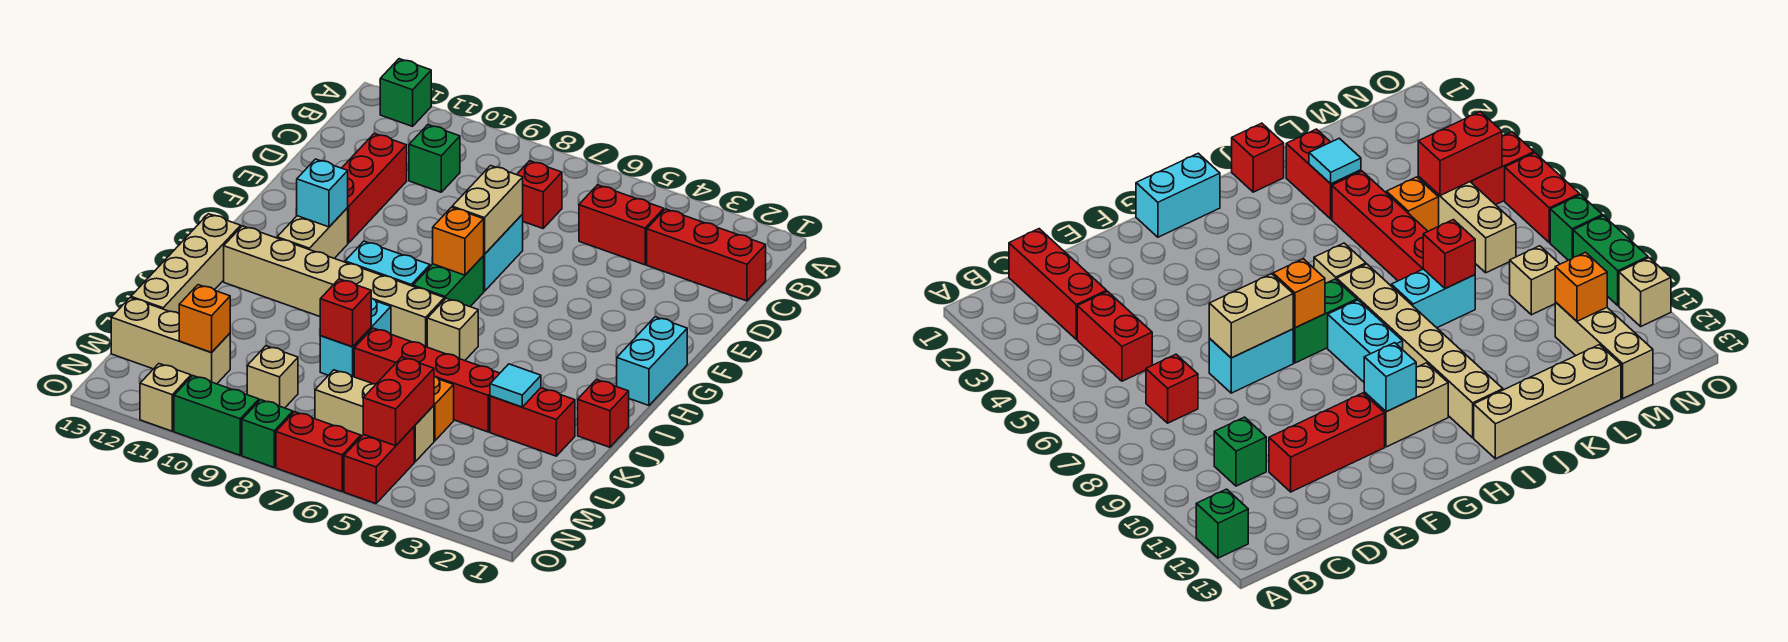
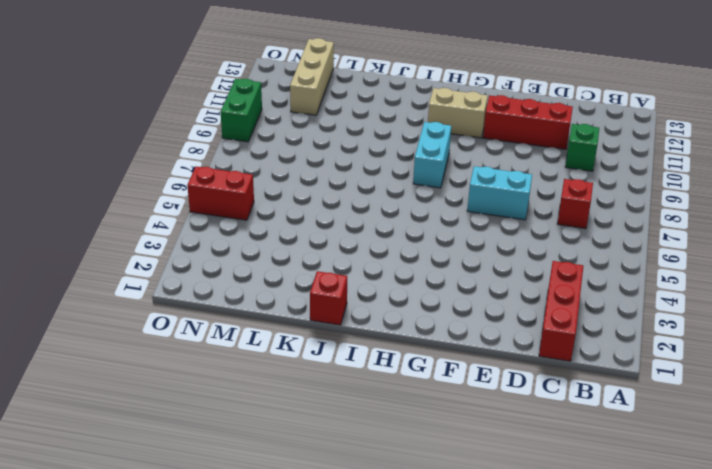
none -> green brick A12 level 1
none -> red brick C4:C5 level 1
none -> cyan brick G1:H1 level 1
none -> green brick G7:H7 level 1

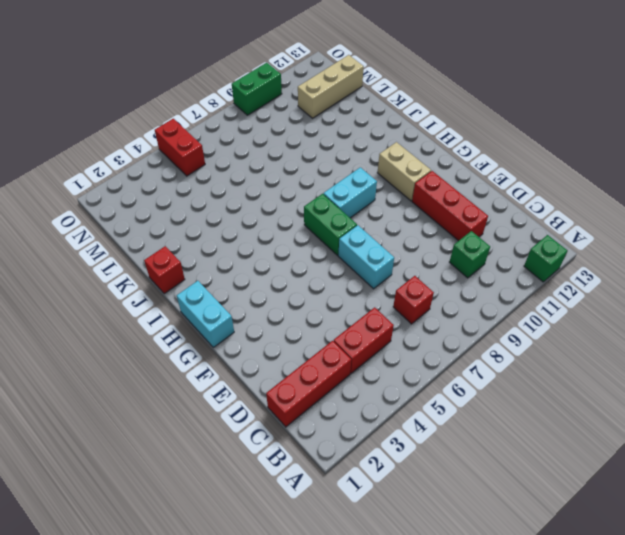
none -> tan brick I6 level 1
none -> tan brick I7:I12 level 1
none -> tan brick I13:L13 level 1
none -> cyan brick J8:K8 level 1

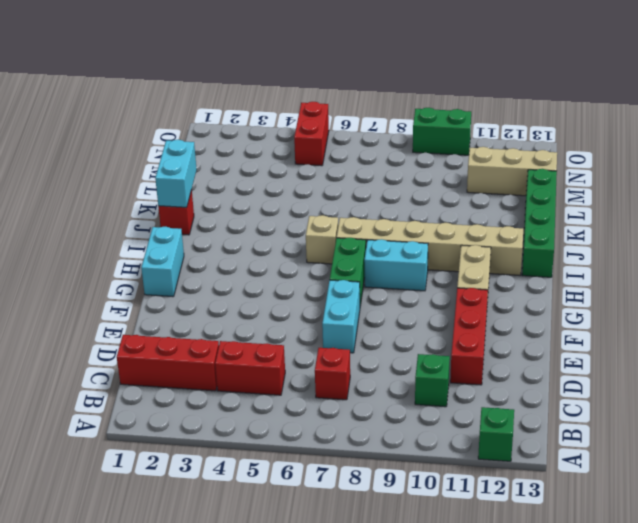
green brick I13:L13 level 1 -> tan brick I13:L13 level 1
cyan brick J1:K1 level 2 -> cyan brick J8:K8 level 1
none -> red brick K2:K3 level 1
none -> red brick K4:K7 level 1
none -> orange brick L5 level 1
none -> tan brick M5:M7 level 1

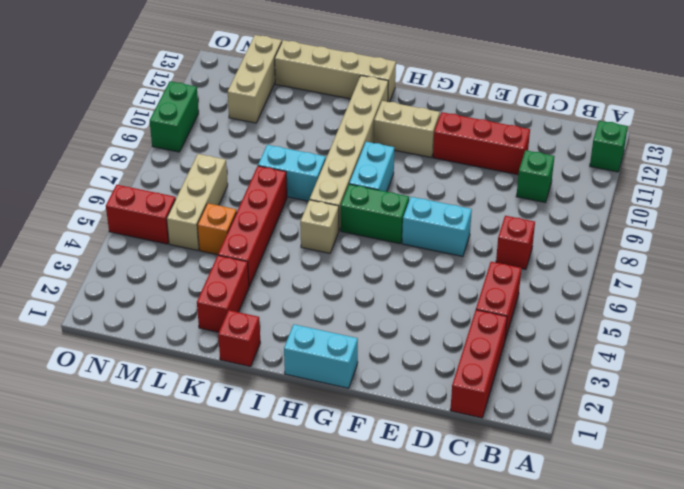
none -> tan brick M9 level 1
none -> red brick O6:O7 level 1
none -> green brick O8 level 1
none -> tan brick O11 level 1

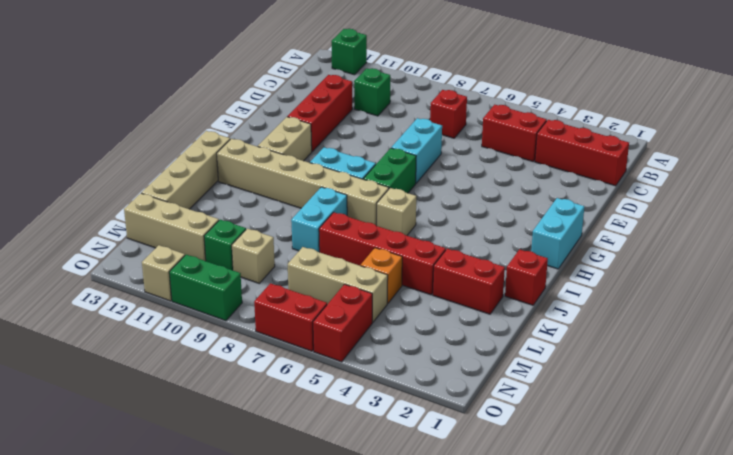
green brick M10 level 1 -> green brick O8 level 1
none -> tan brick E7:F7 level 2
none -> orange brick G7 level 2
none -> cyan brick G11 level 2
none -> cyan tile K3 level 2

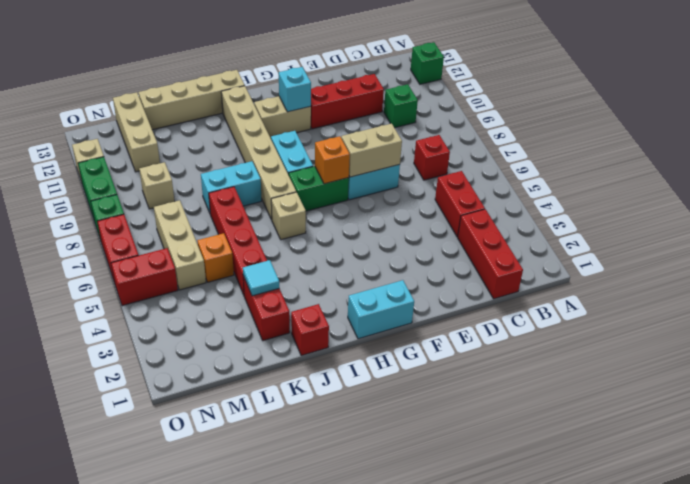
none -> red brick K8 level 2
none -> red brick M5:N5 level 2
none -> orange brick M11 level 2

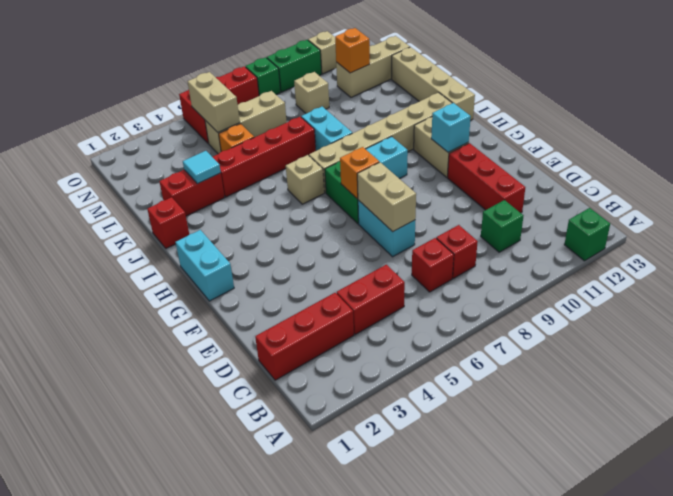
red brick C8 level 1 -> red brick K8 level 2
tan brick M5:N5 level 2 -> red brick M5:N5 level 2

